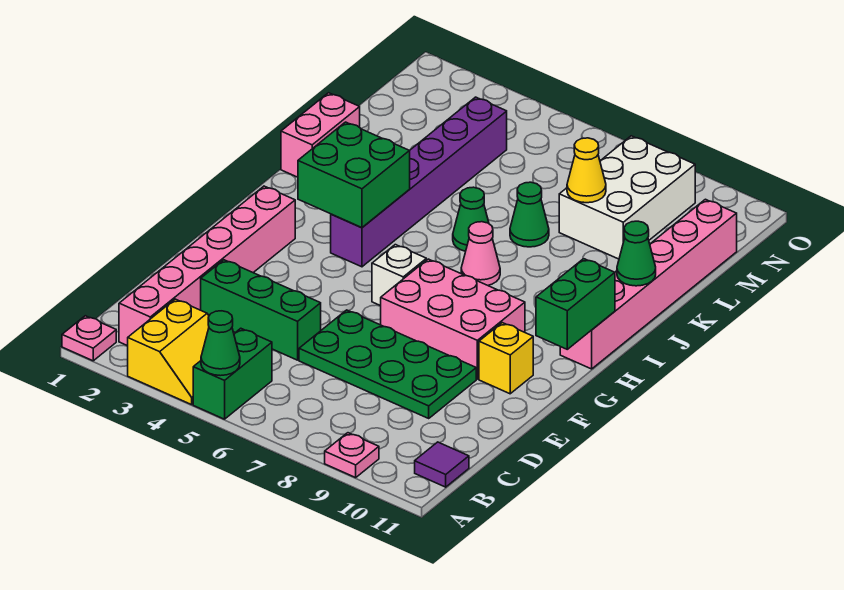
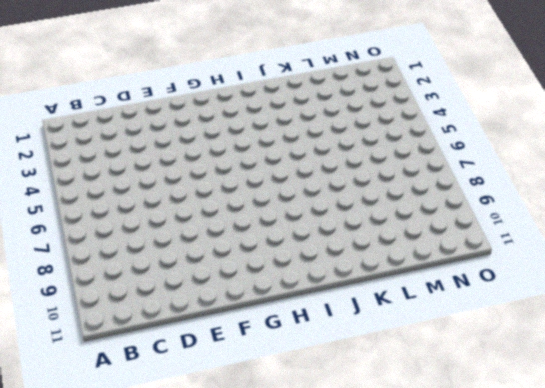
none -> pink plate A1 level 1
none -> yellow slope A3:B4 level 1 top 3
none -> green brick A5:B5 level 1

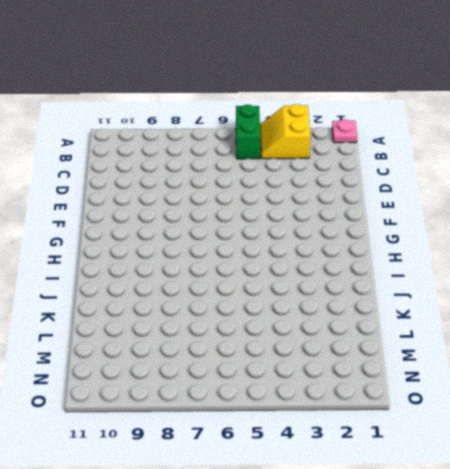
none -> pink plate A9 level 1
none -> pink brick B2:G2 level 1
none -> purple tile B11 level 1

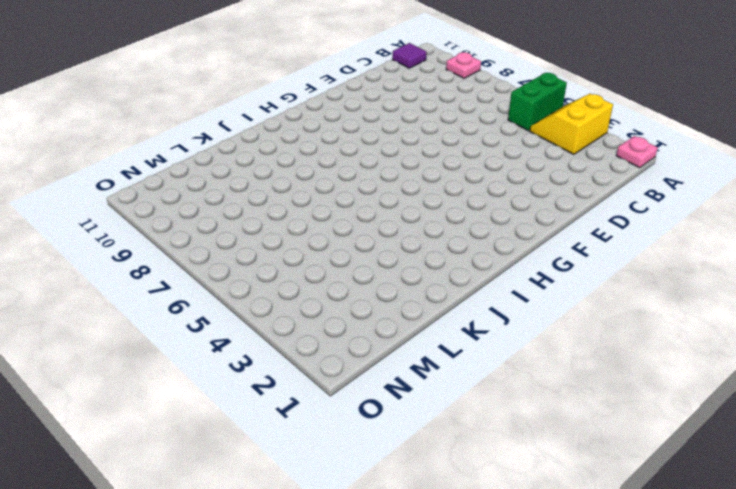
none -> pink brick B2:G2 level 1
none -> green brick D3:D5 level 1
none -> green plate D6:E9 level 1

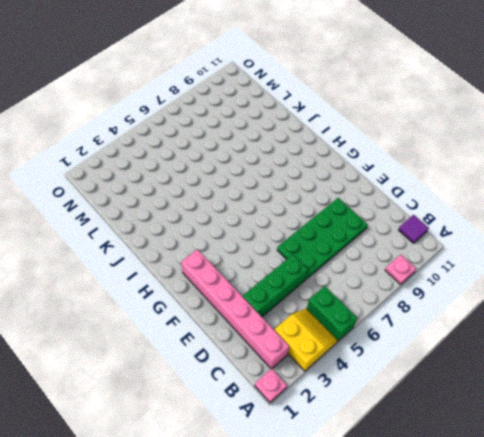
none -> pink brick F7:G9 level 1
none -> yellow brick F10 level 1
none -> white brick G6 level 1

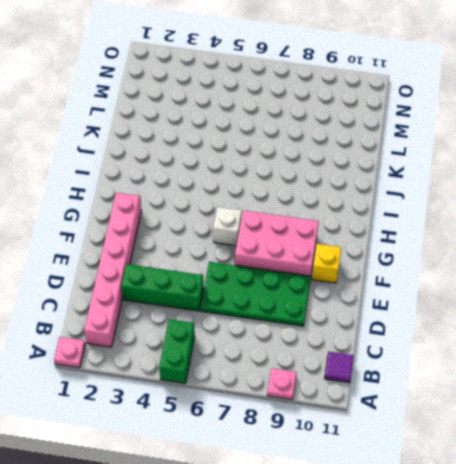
none -> yellow slope A3:B4 level 1 top 3
none -> purple brick H4:M4 level 1
none -> pink brick H11:M11 level 1

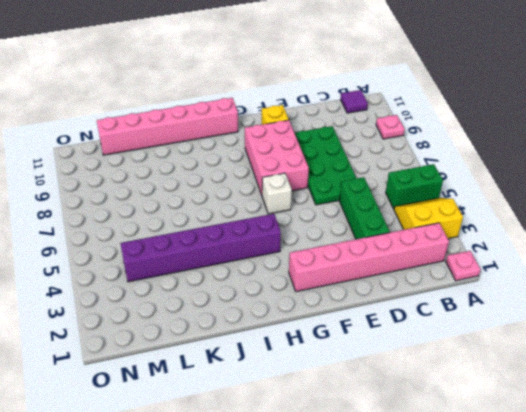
none -> pink cone I7 level 1
none -> pink brick J1:K1 level 1
none -> green cone J6 level 1

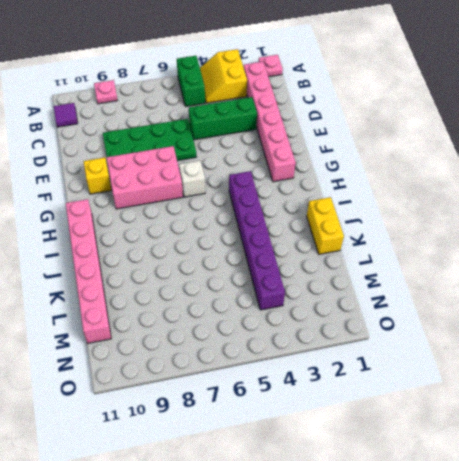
yellow brick J1:K1 level 1 -> pink brick J1:K1 level 1
none -> pink cone I7 level 1
none -> green cone J6 level 1
none -> green cone K7 level 1

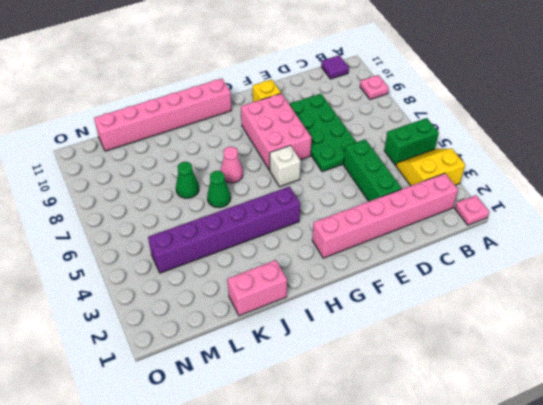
none -> white brick L8:N9 level 1
none -> green cone A5 level 2
none -> green brick G11:H11 level 2

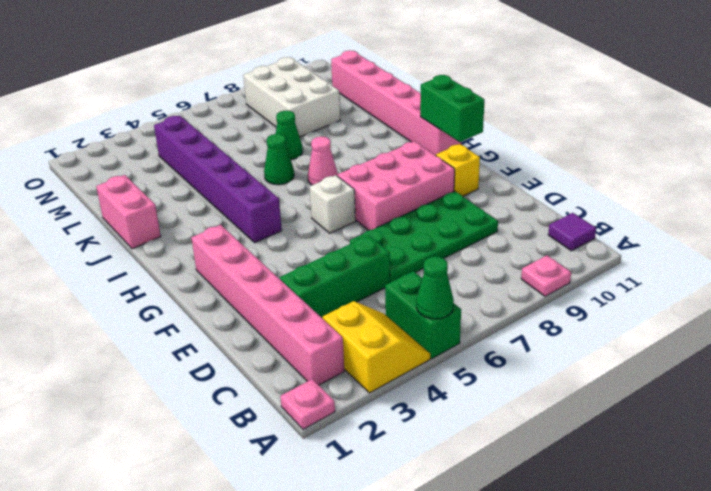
none -> green brick H3:I4 level 2
none -> green cone J11 level 2
none -> yellow cone L8 level 2

